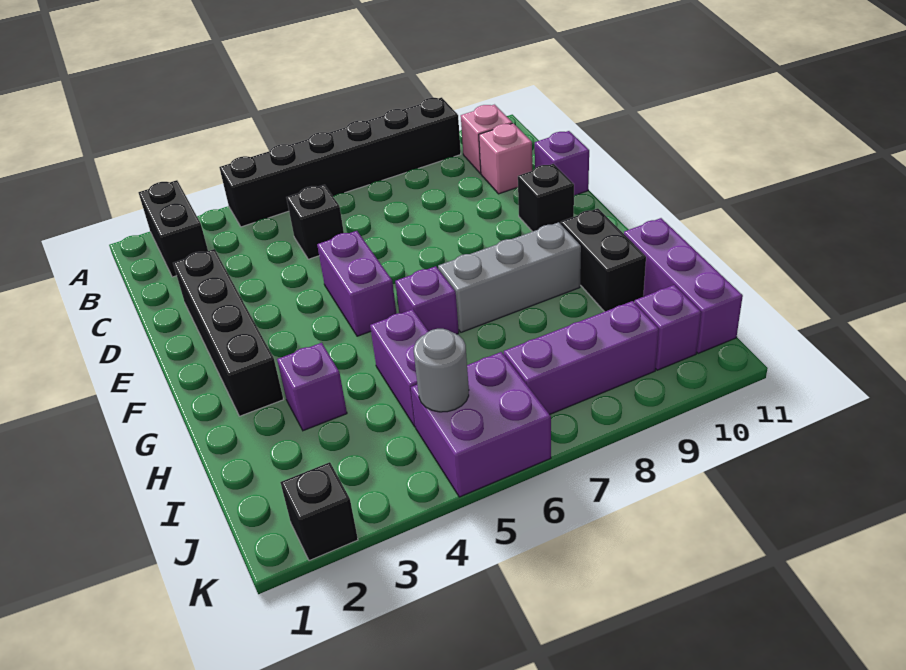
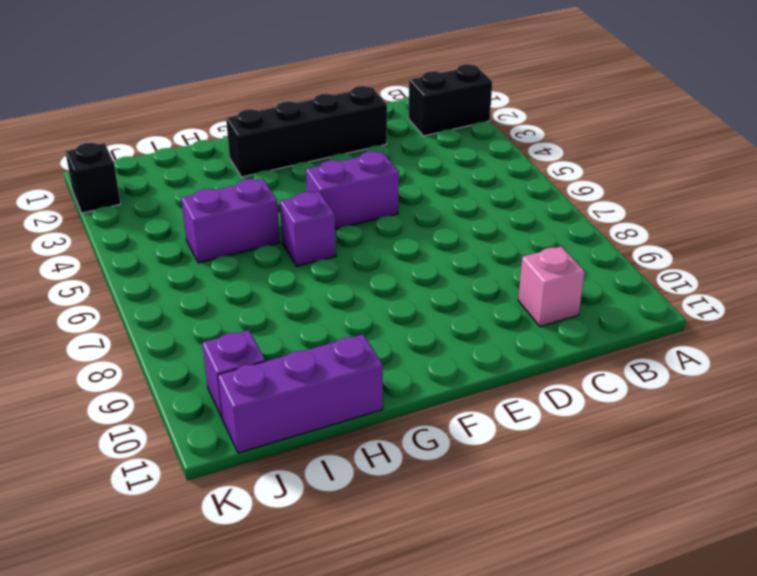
none -> black brick A4:A9 level 1
none -> pink brick B10 level 1
none -> black brick C5 level 1

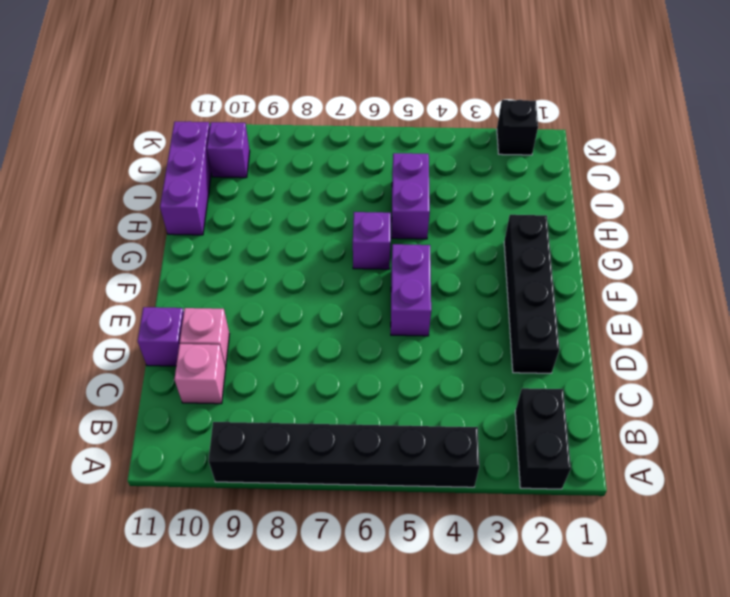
pink brick D10 level 1 -> pink brick B10 level 1
none -> black brick C5 level 1
none -> black brick E10 level 1
none -> grey brick G7:G9 level 1

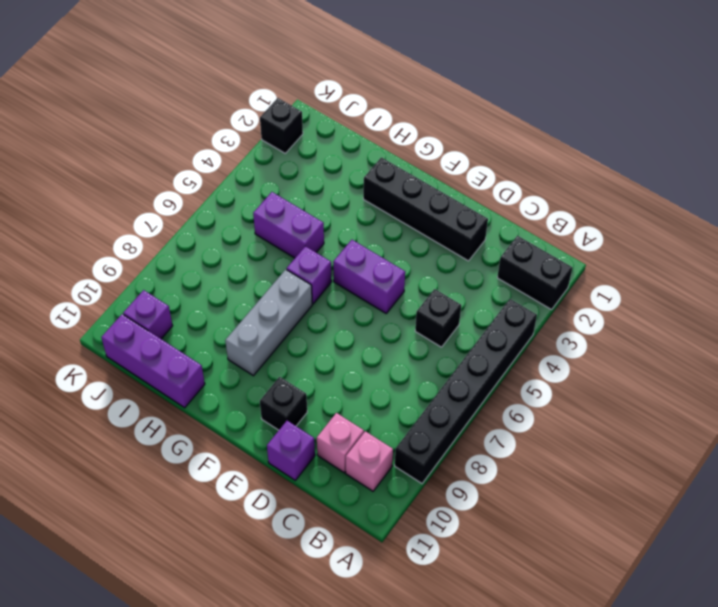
none -> black brick G10:H10 level 1
none -> purple brick H3 level 1
none -> purple brick J5:K6 level 1

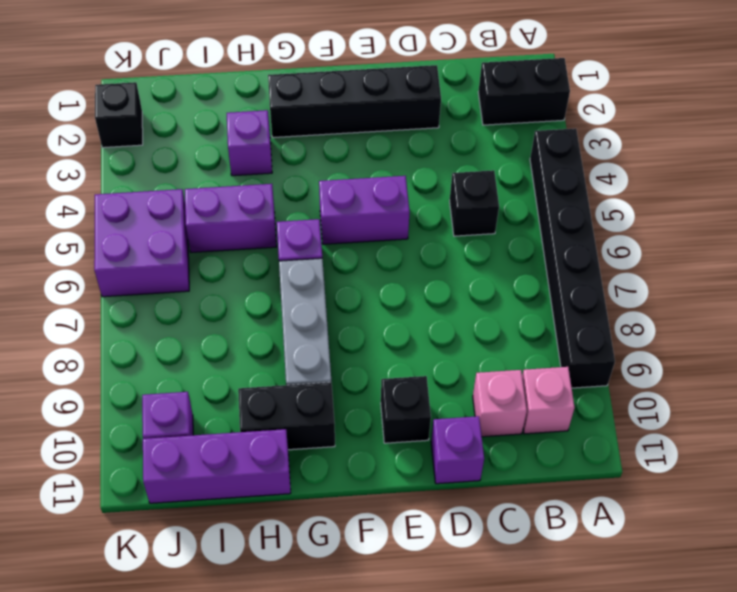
none -> purple brick J7:J9 level 1
none -> grey round brick J5 level 2

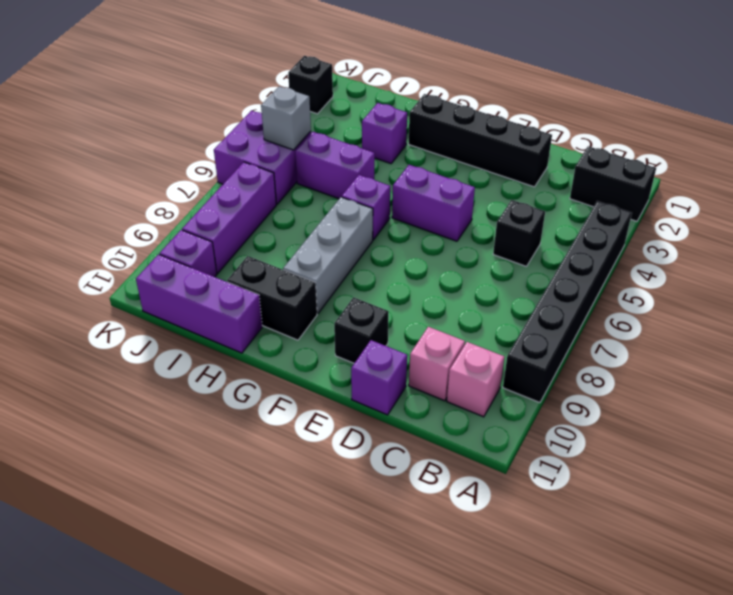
grey brick J5 level 2 -> grey round brick J5 level 2

